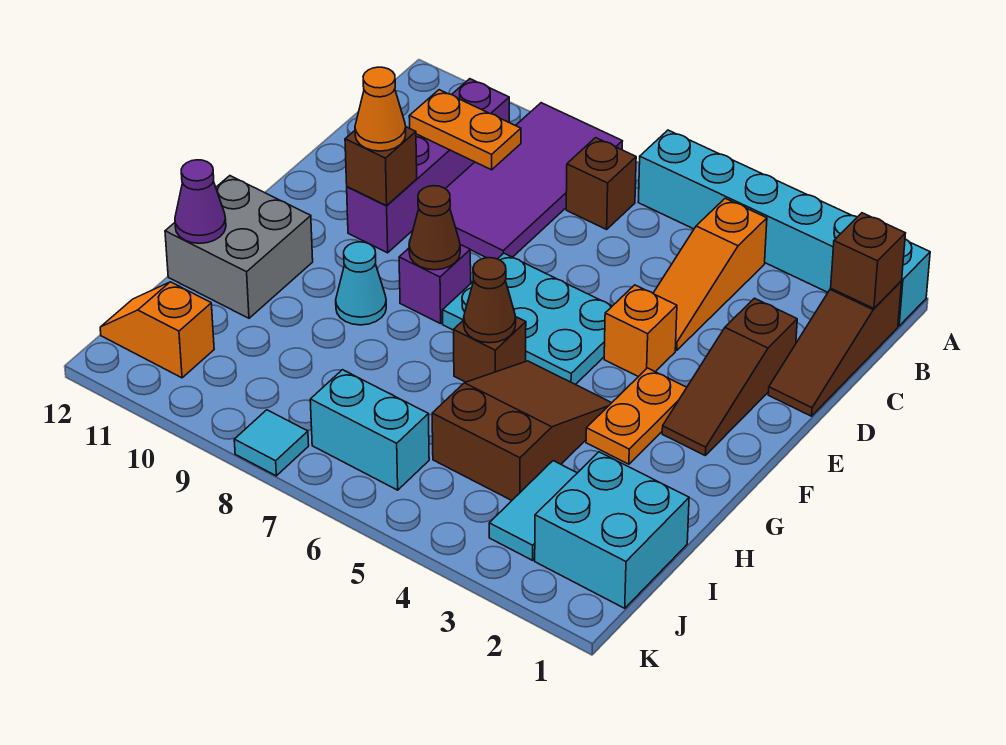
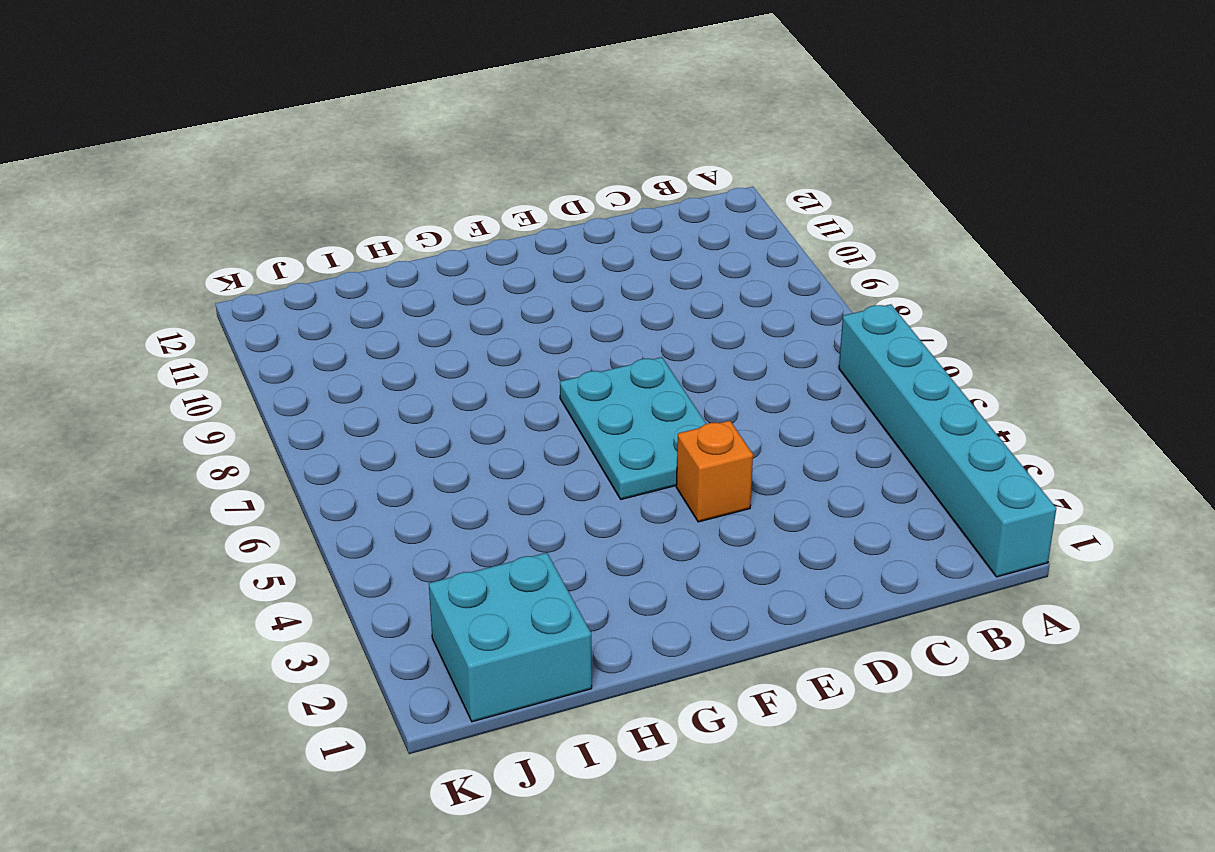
none -> purple tile A8:D9 level 1
none -> brown slope B1:D1 level 1 top B
none -> orange slope B4:D4 level 1 top B

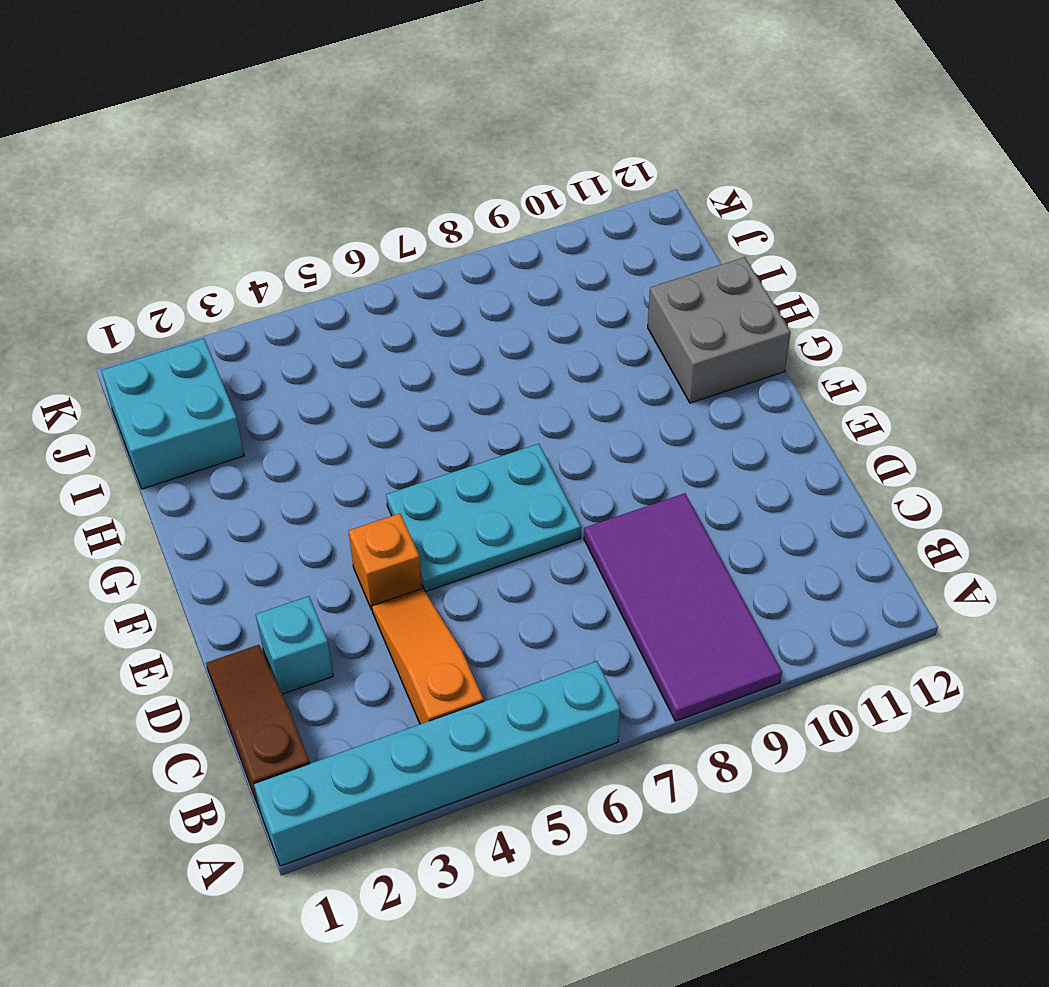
cyan brick D2 level 1 -> brown slope D2:F2 level 1 top D
none -> brown brick B7 level 1
none -> purple brick B10:E10 level 1
none -> orange plate F3:G3 level 1

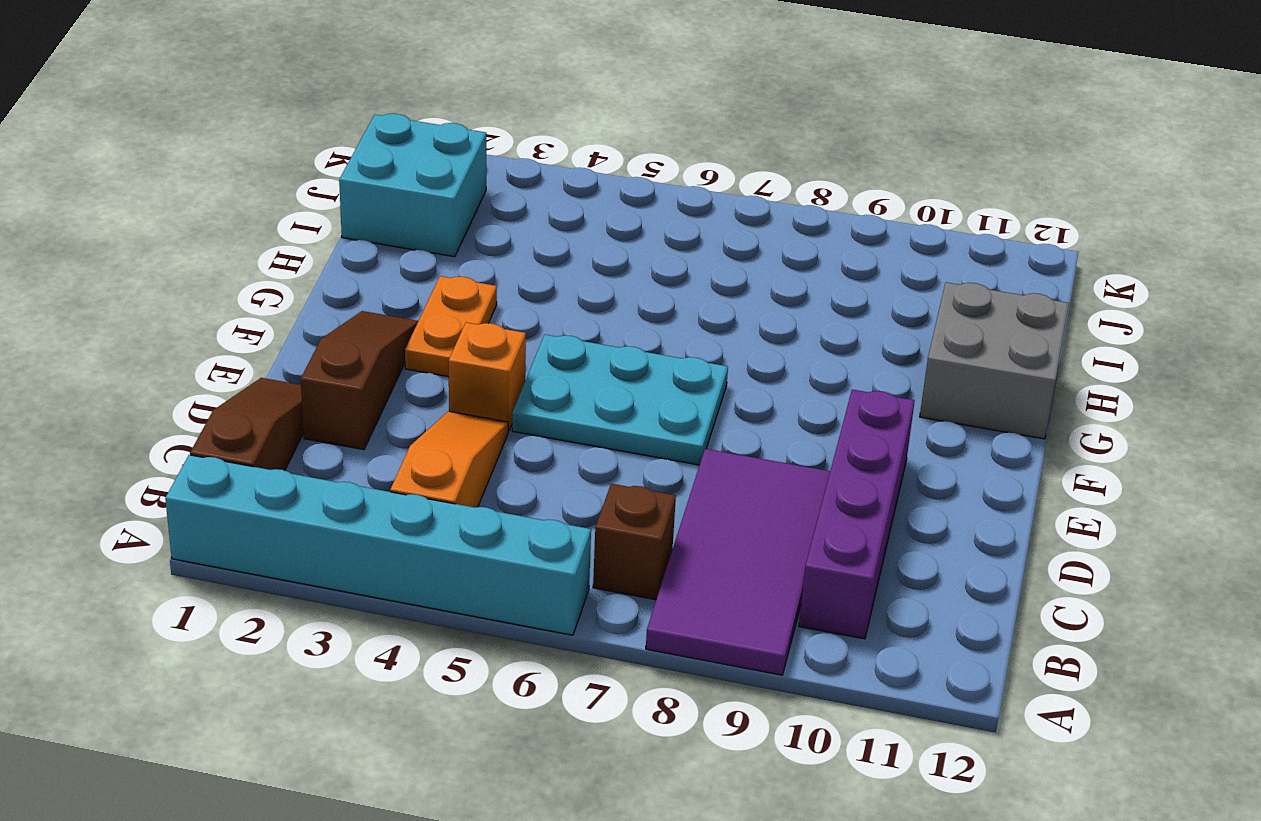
none -> purple brick F8 level 1
none -> brown slope G4:I5 level 1 top I
none -> brown brick G6 level 1

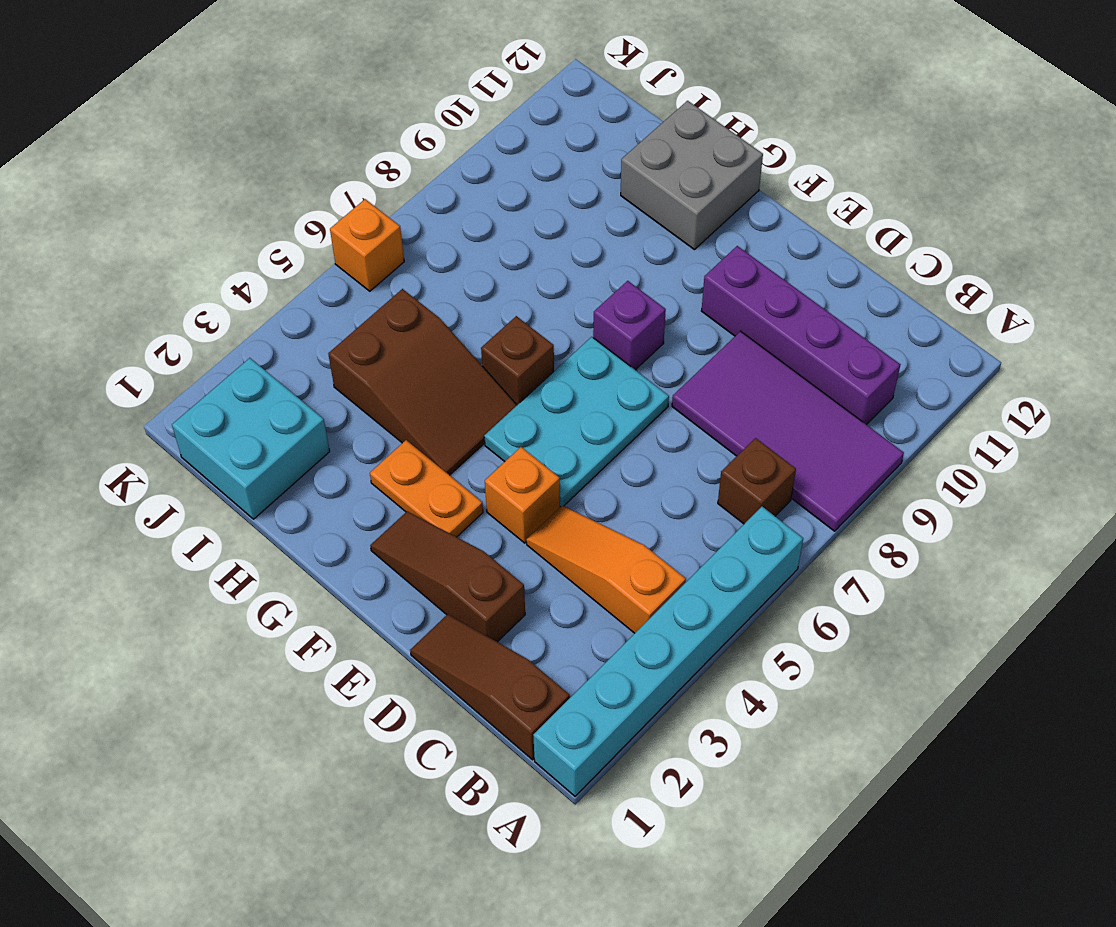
orange brick K6 level 1 -> none
none -> cyan cone G9 level 1
none -> cyan tile I3:J3 level 1
none -> cyan brick J6:J7 level 1

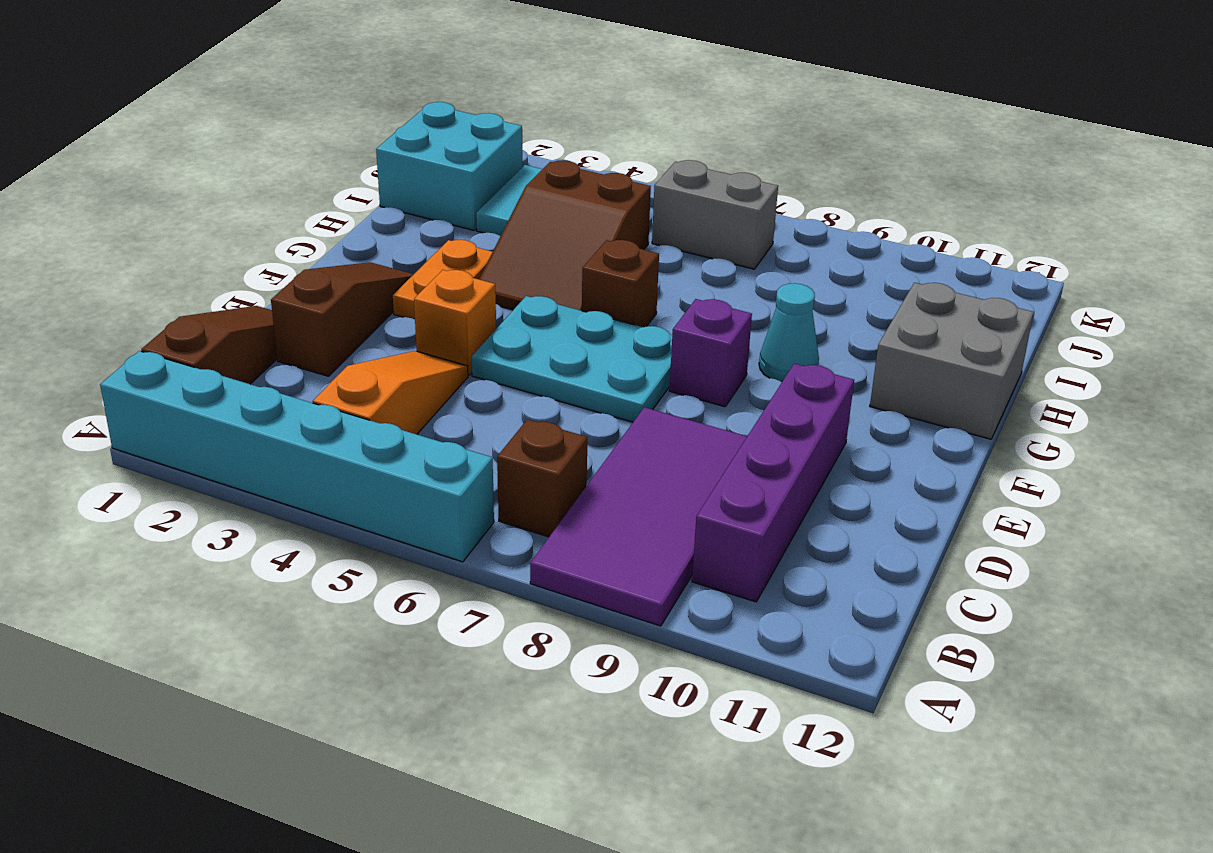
grey brick J6:J7 level 1 -> cyan brick J6:J7 level 1
none -> orange slope J11:J12 level 1 top 11
none -> cyan tile K8 level 1
none -> brown brick B1 level 2

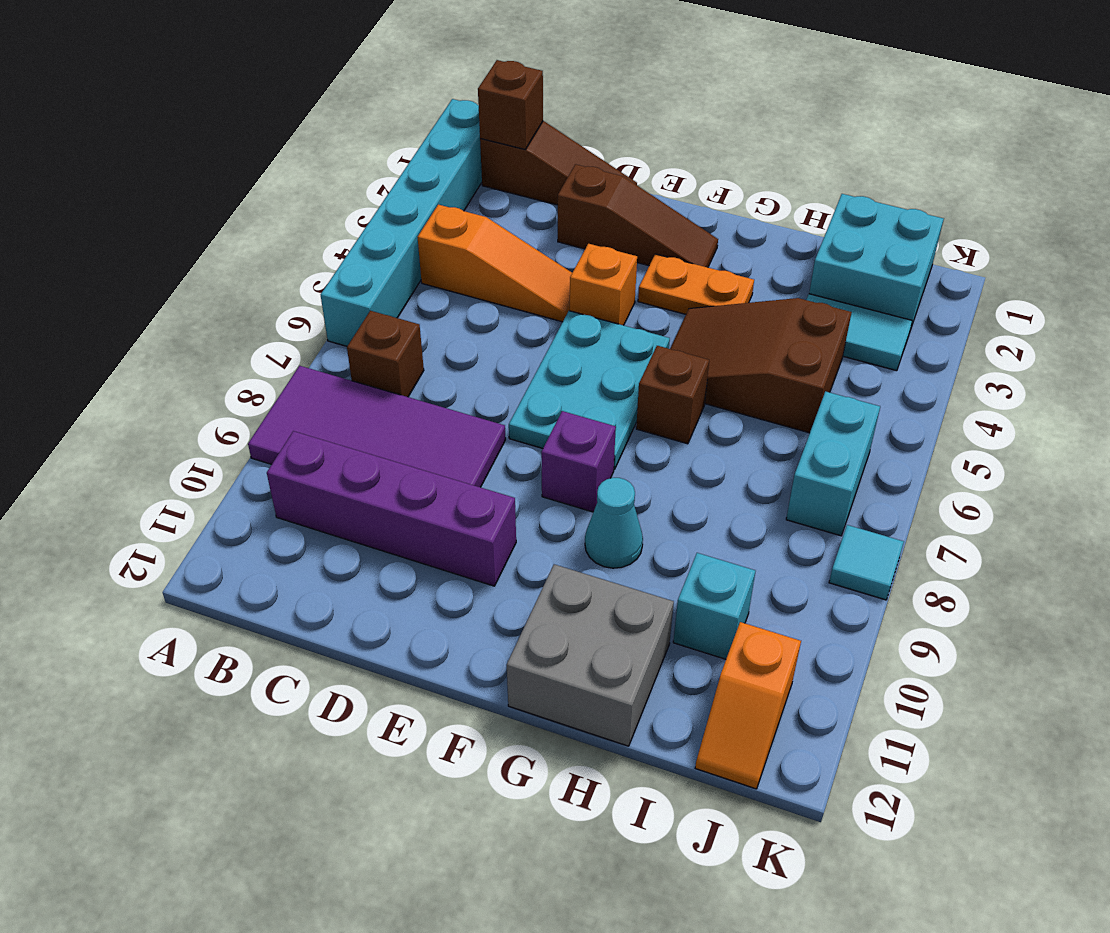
cyan brick I10 level 1 -> none
none -> orange plate C9:C10 level 2
none -> brown brick E10 level 2
none -> brown cone F8 level 2

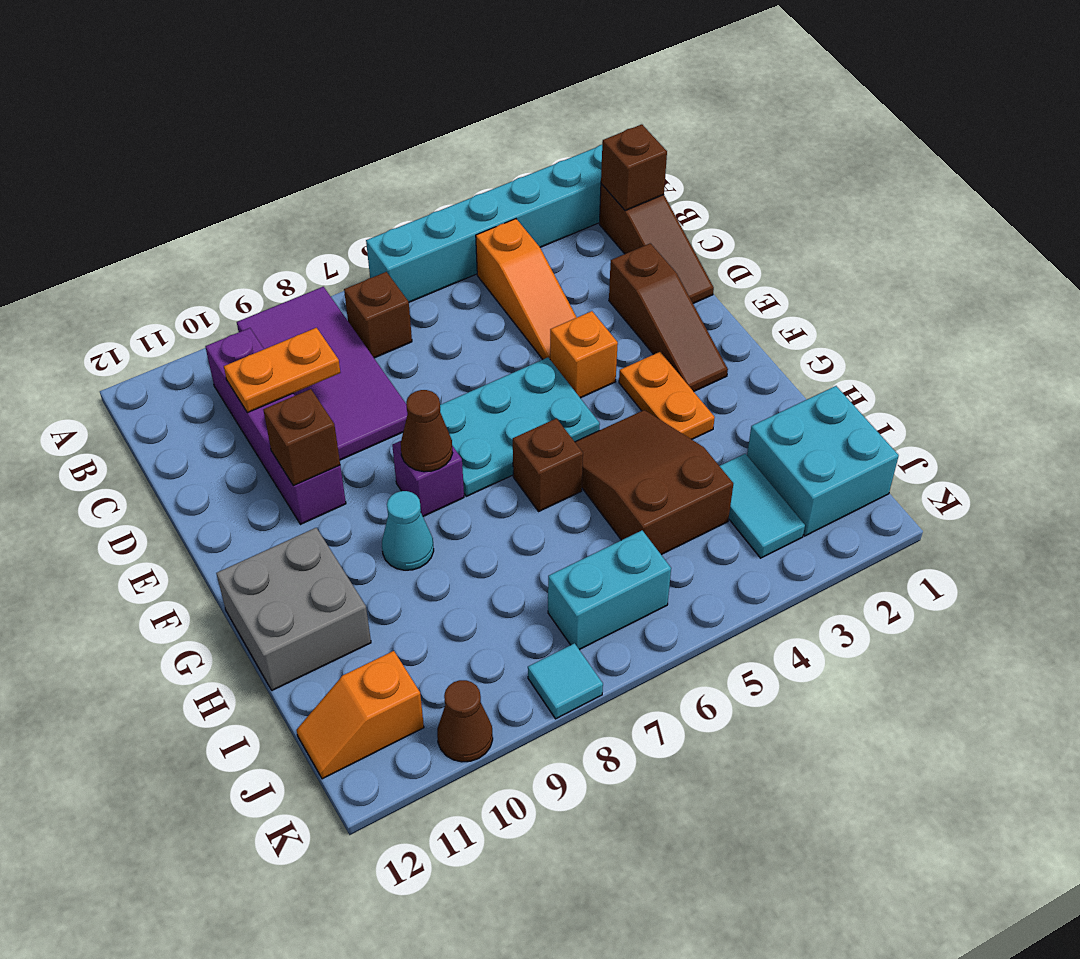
brown cone K10 level 1 -> brown cone G6 level 2
none -> purple cone H12 level 2
none -> orange cone E10 level 3

